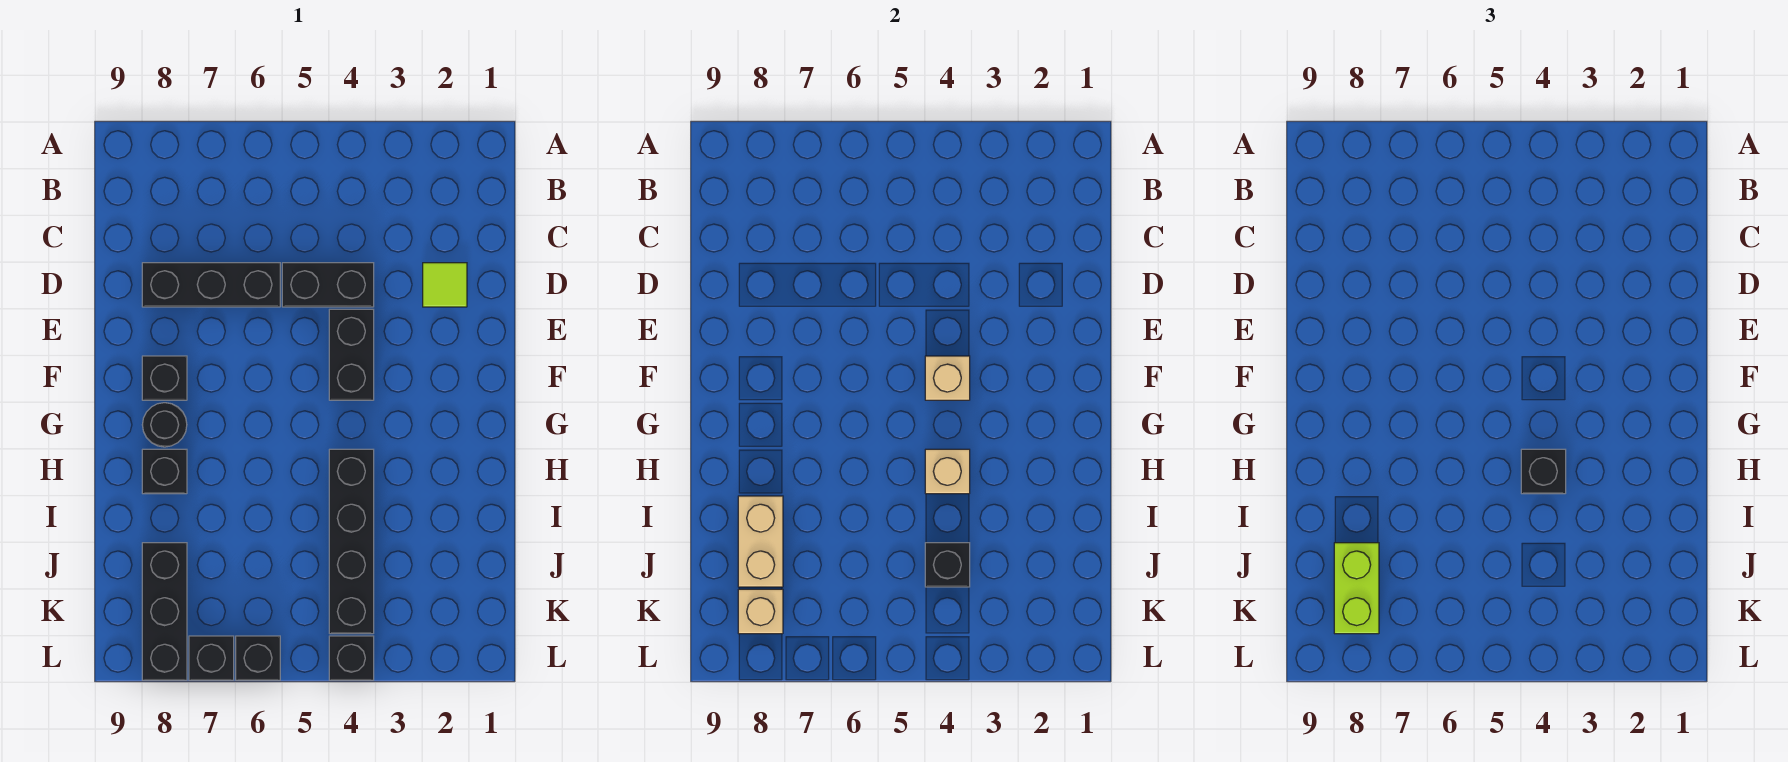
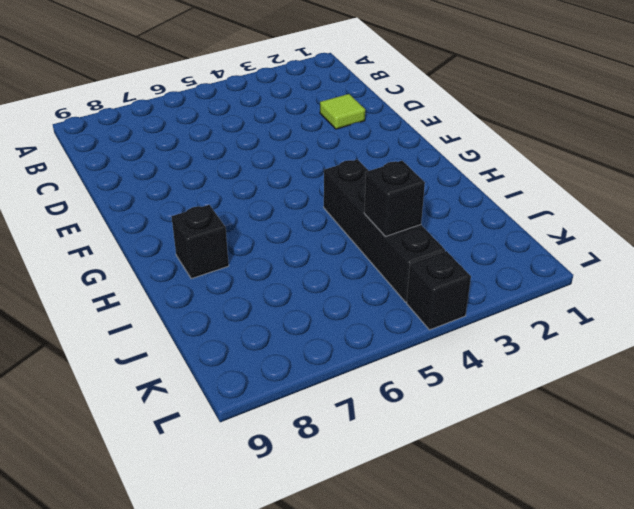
none -> black brick D4:D5 level 1
none -> black brick D6:D8 level 1
none -> black brick E4:F4 level 1

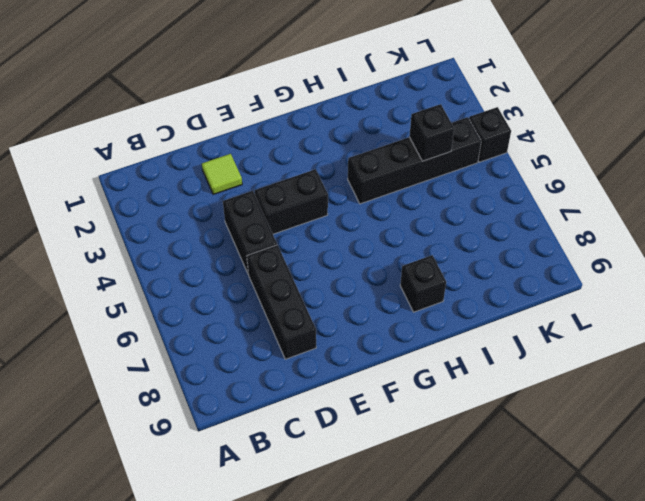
none -> black brick F8 level 1
none -> black round brick G8 level 1
none -> black brick J8:L8 level 1

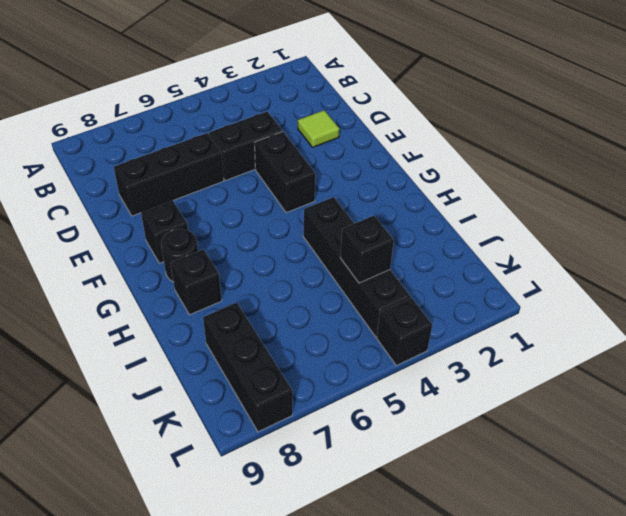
none -> black brick L6 level 1
none -> black brick L7 level 1
none -> tan brick F4 level 2

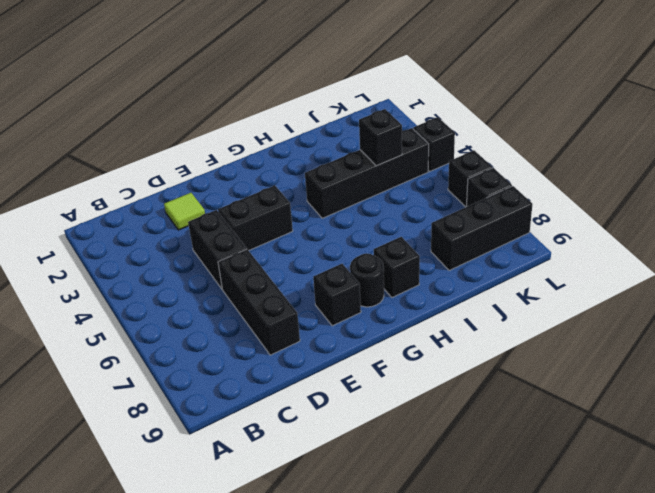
none -> tan brick F4 level 2
none -> tan brick H4 level 2
none -> tan brick I8:J8 level 2

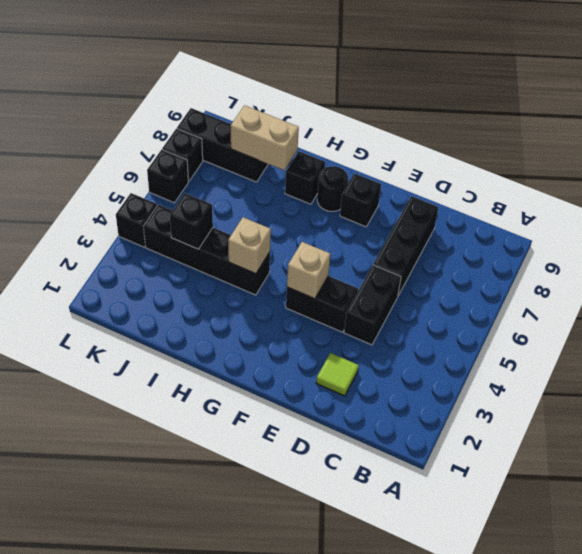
none -> tan brick K8 level 2
none -> black brick H4 level 3
none -> lime brick J8:K8 level 3

